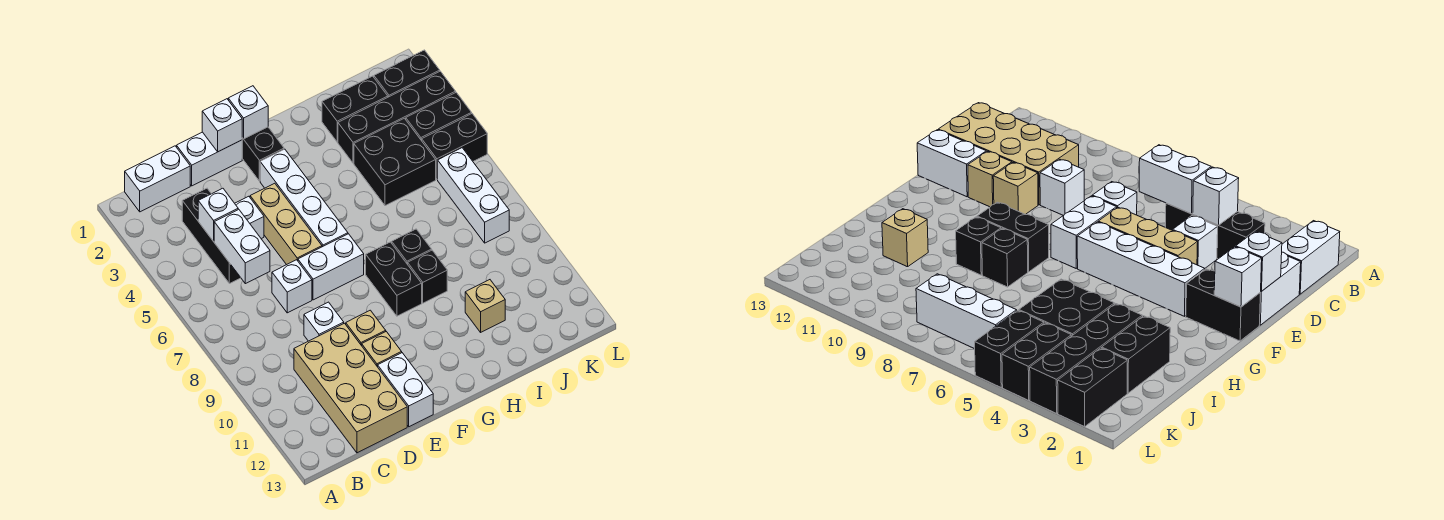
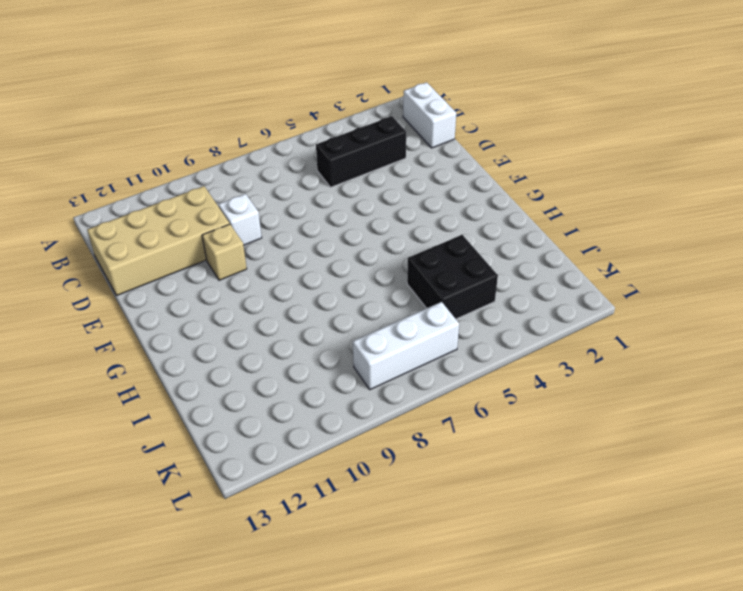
none -> white brick D1:E1 level 1
none -> white brick D4 level 1
none -> white brick D7 level 1

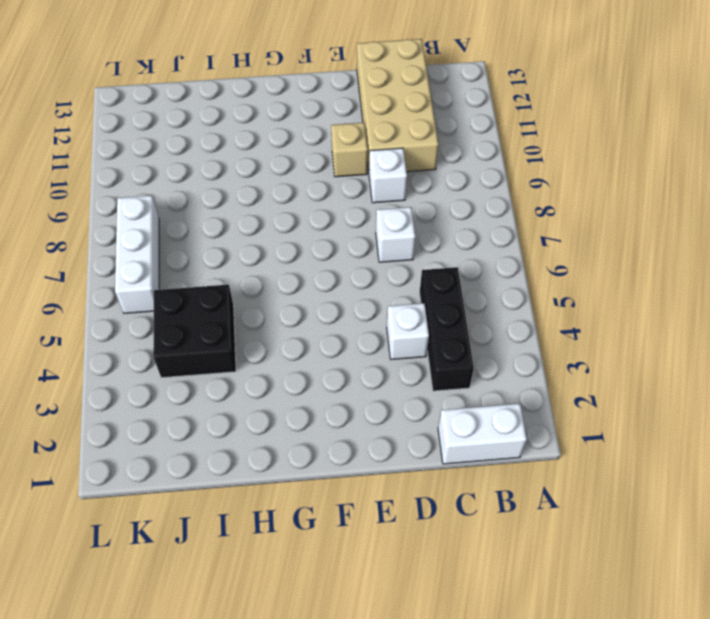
none -> white brick D1:E1 level 1
none -> tan brick E4:E6 level 1
none -> white brick E7:F7 level 1

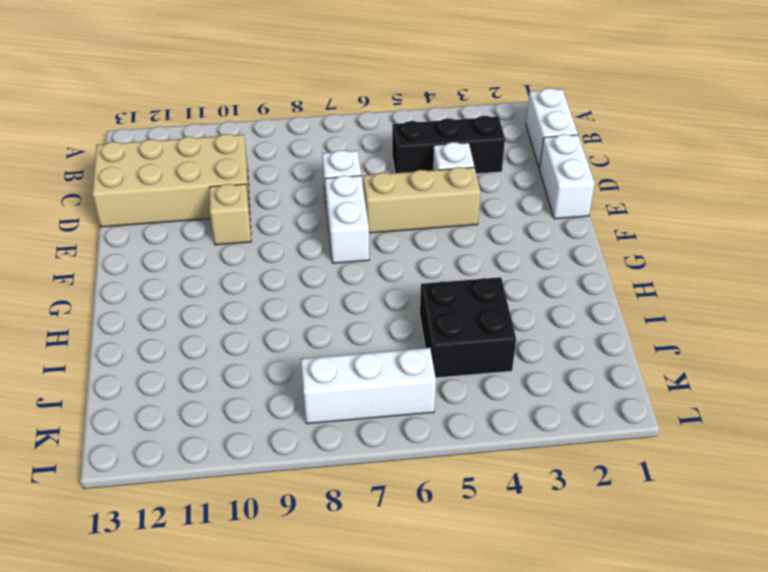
none -> white brick D9 level 1
none -> tan brick E11 level 1
none -> white brick E12:E13 level 1

